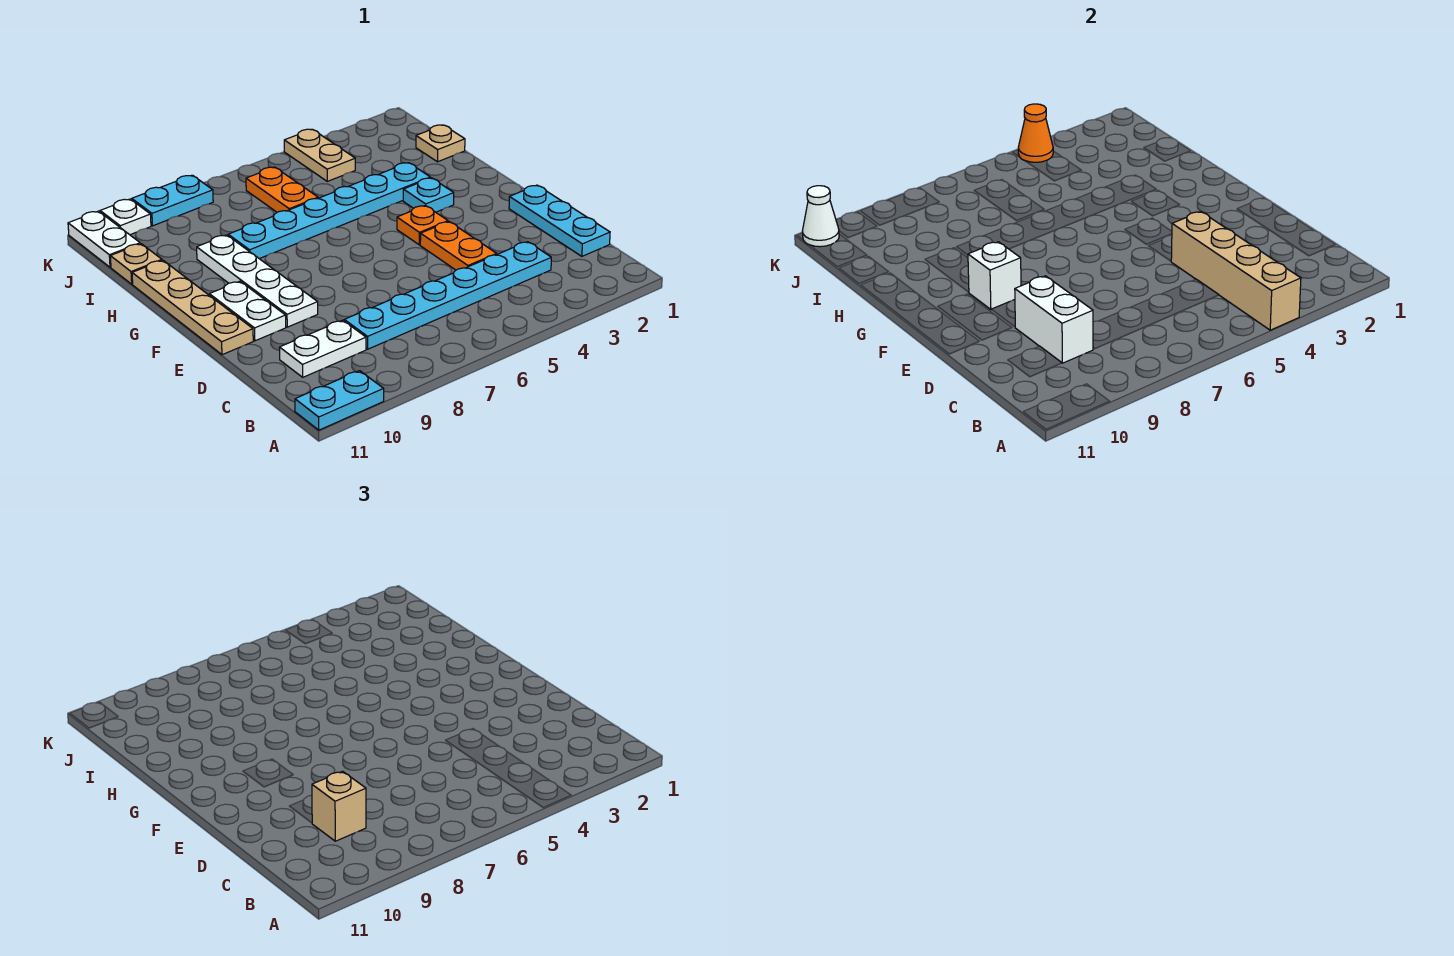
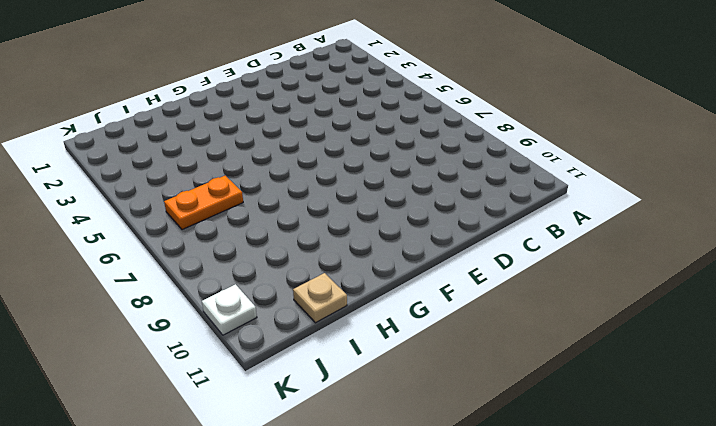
none -> cyan plate A10:A11 level 1
none -> cyan plate C1:E1 level 1
none -> cyan plate C3:C8 level 1

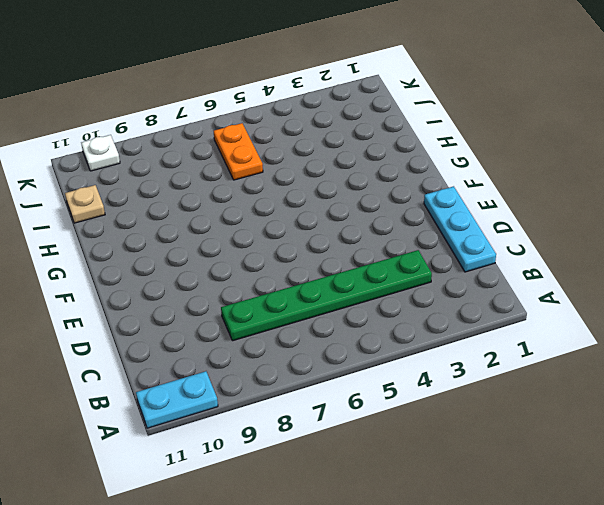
green plate C3:C8 level 1 -> cyan plate C3:C8 level 1
none -> white plate C9:C10 level 1
none -> orange plate D4:E4 level 1
none -> white plate E9:H9 level 1

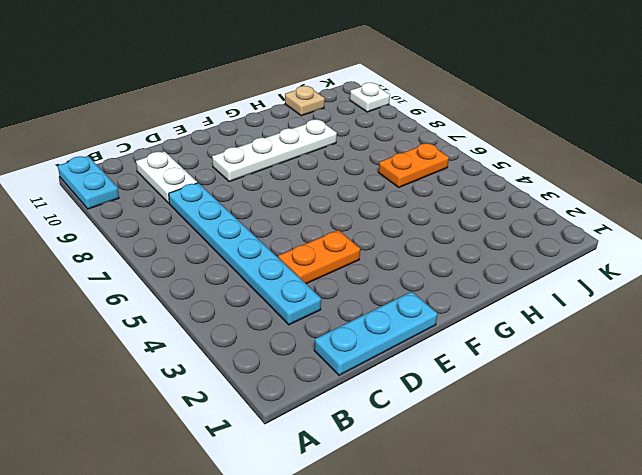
none -> white plate E10:F10 level 1
none -> tan plate E11:H11 level 1
none -> orange plate F4 level 1

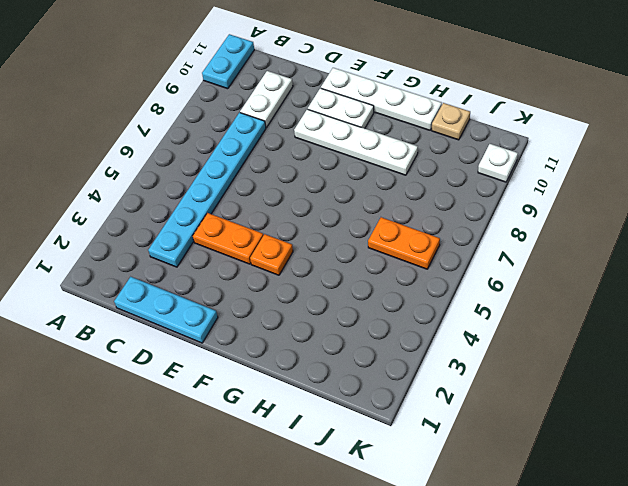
white plate E11:H11 level 1 -> tan plate E11:H11 level 1
none -> cyan plate G3 level 1
none -> cyan plate H3:H8 level 1
none -> tan plate I1 level 1

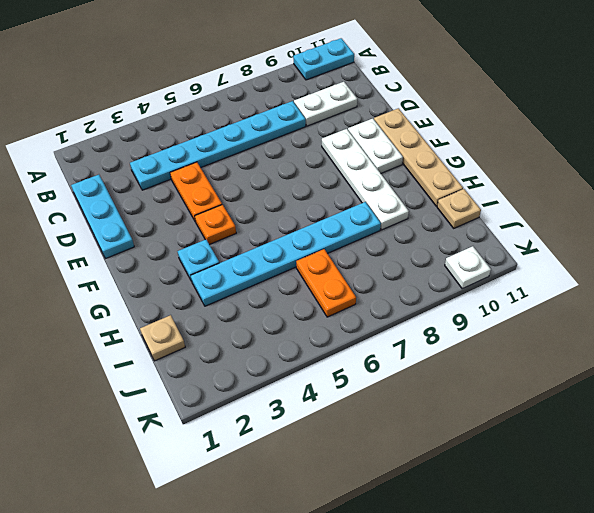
none -> tan plate J4:K4 level 1
none -> white plate J11:K11 level 1
none -> cyan plate K8:K9 level 1

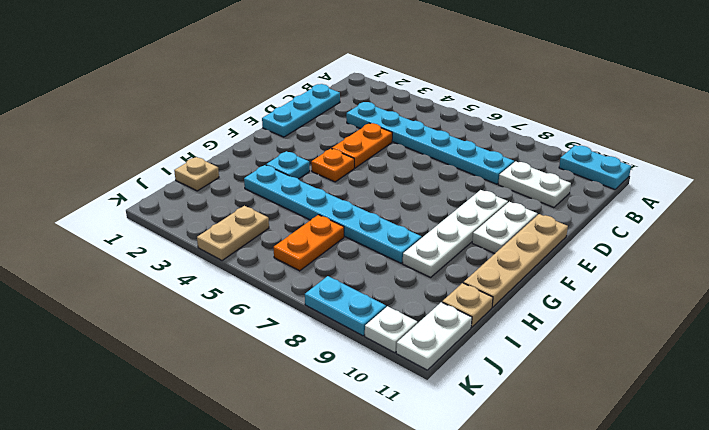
none -> tan brick A4:D4 level 2
none -> white brick C9:D9 level 2
none -> white brick F9 level 2

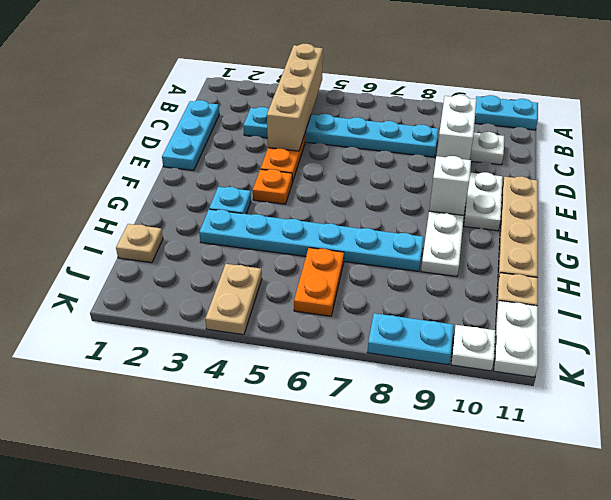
none -> orange cone K4 level 2
none -> white cone K11 level 2
none -> tan brick C9 level 3

